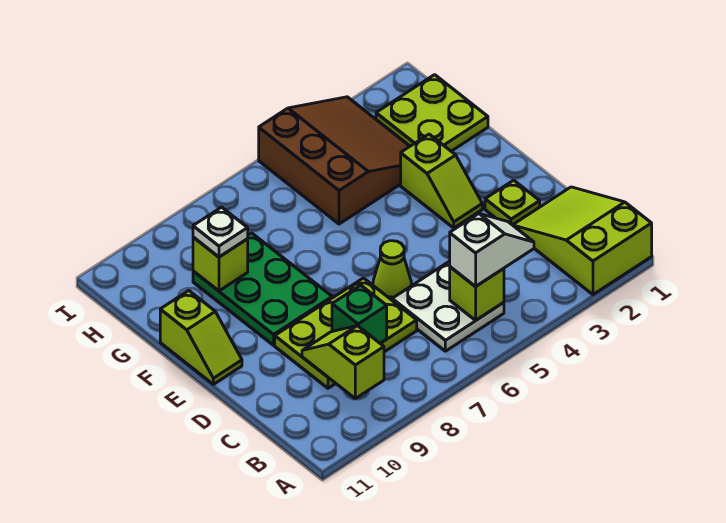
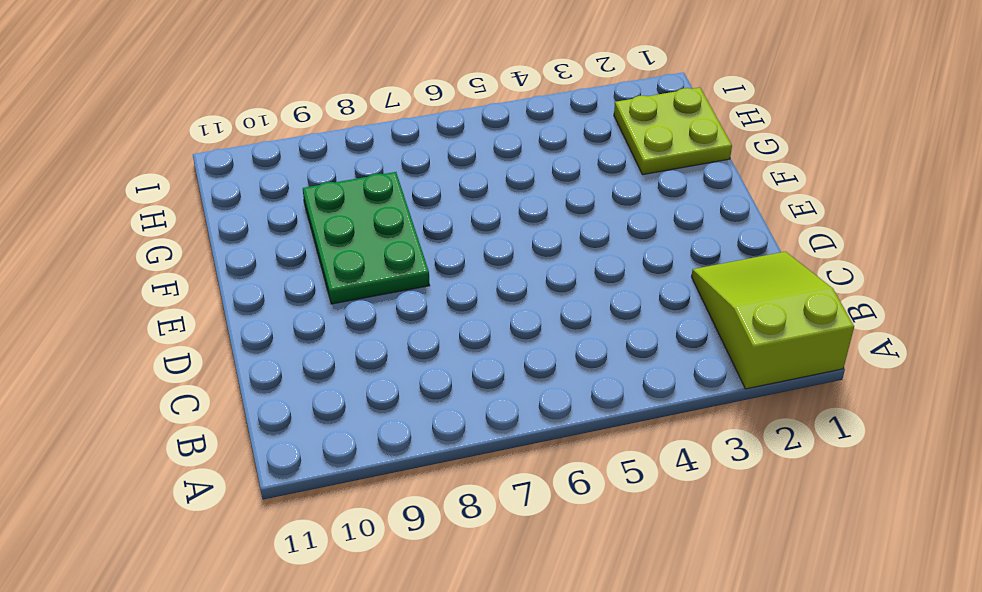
none -> white plate B5:C6 level 1
none -> lime plate C7:D9 level 1
none -> lime plate D2 level 1

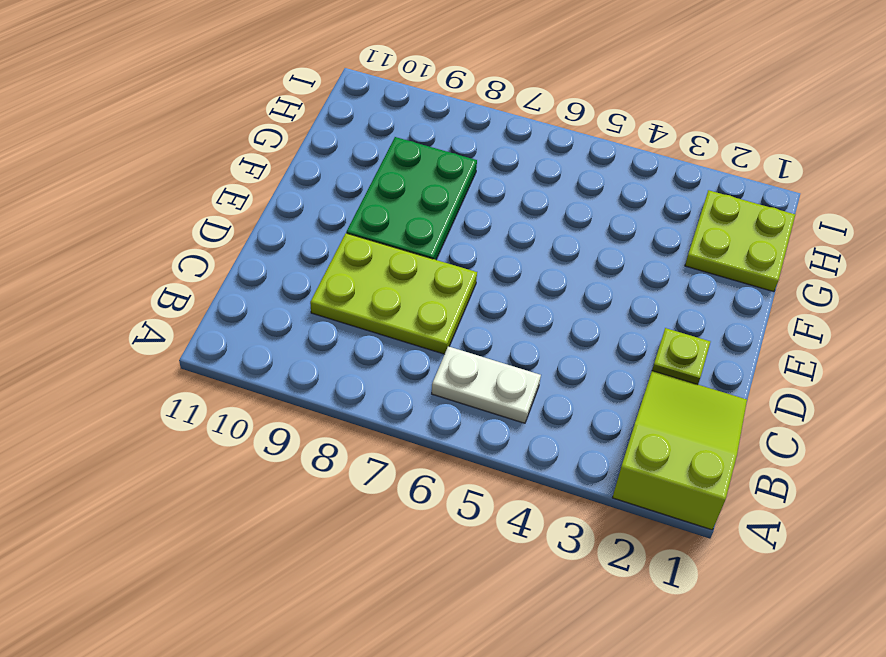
white plate B5:B6 level 1 -> white plate B5:C6 level 1
none -> lime cone D6 level 1
none -> lime slope E3:F3 level 1 top F
none -> lime slope E11:F11 level 1 top F

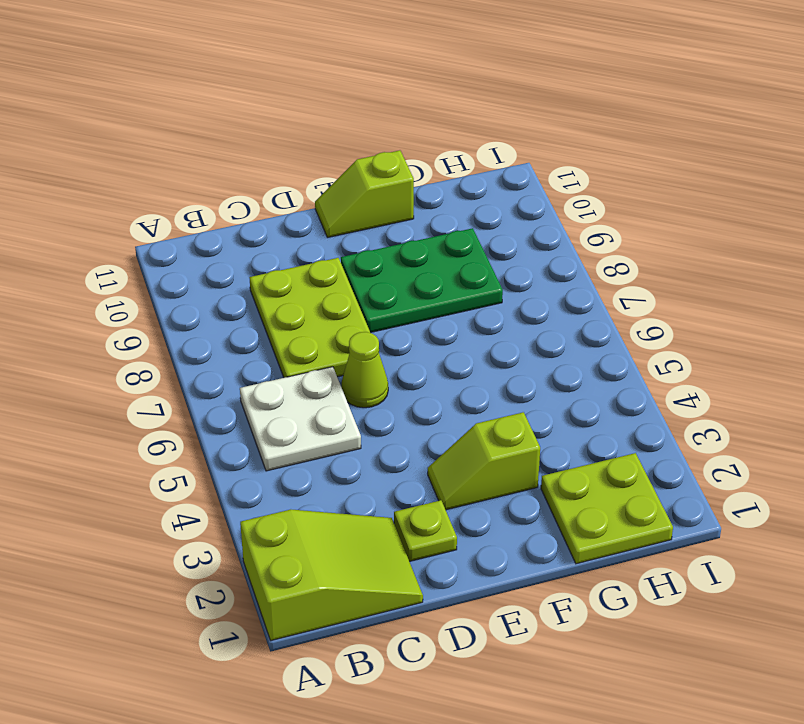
none -> brown slope G3:I5 level 1 top 5
none -> lime brick B5 level 2
none -> lime slope B9:C9 level 2 top B

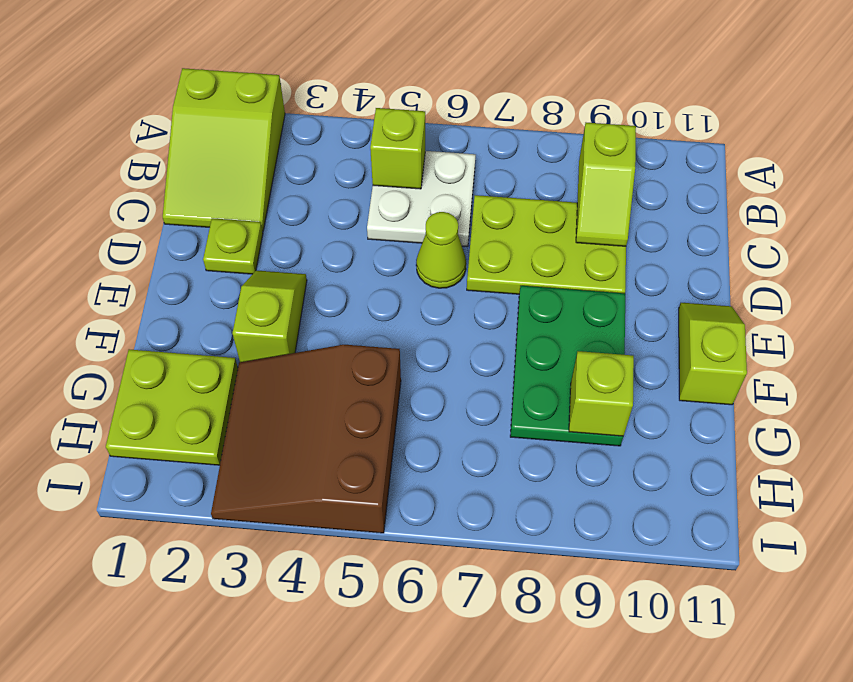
none -> green brick C8 level 2
none -> white slope B4:B5 level 3 top 5
none -> white plate G9 level 3

